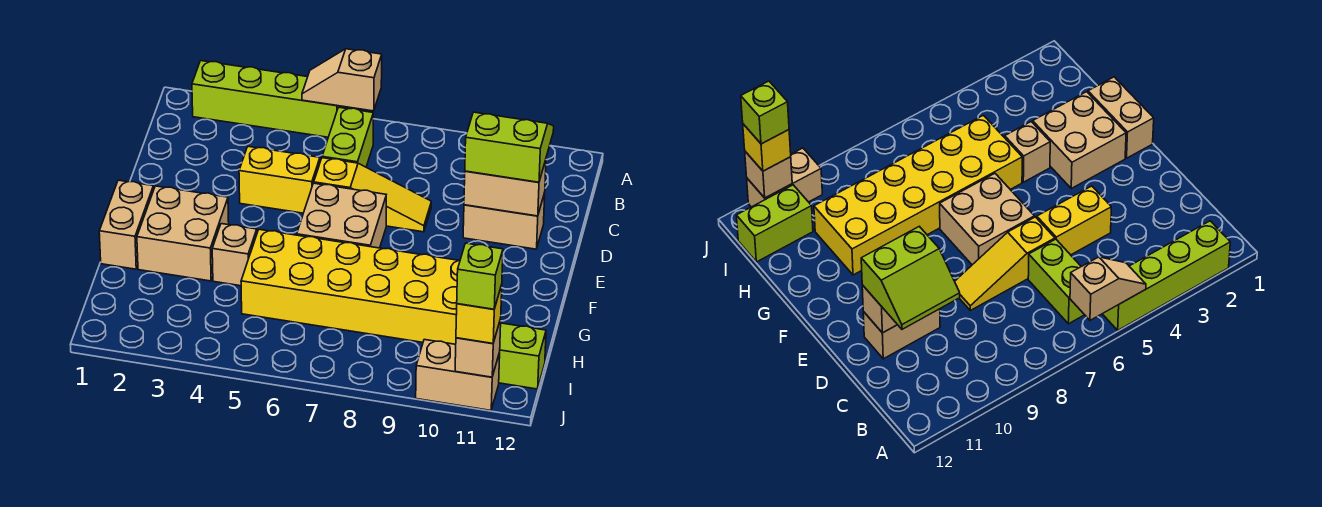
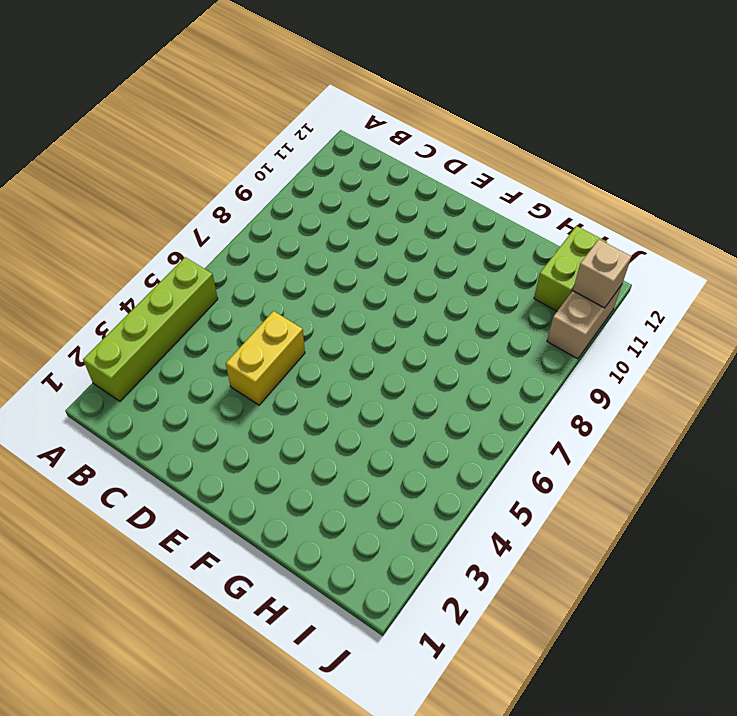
none -> lime brick B6:C6 level 1
none -> yellow slope D6:D8 level 1 top 6
none -> tan brick D10:D11 level 1

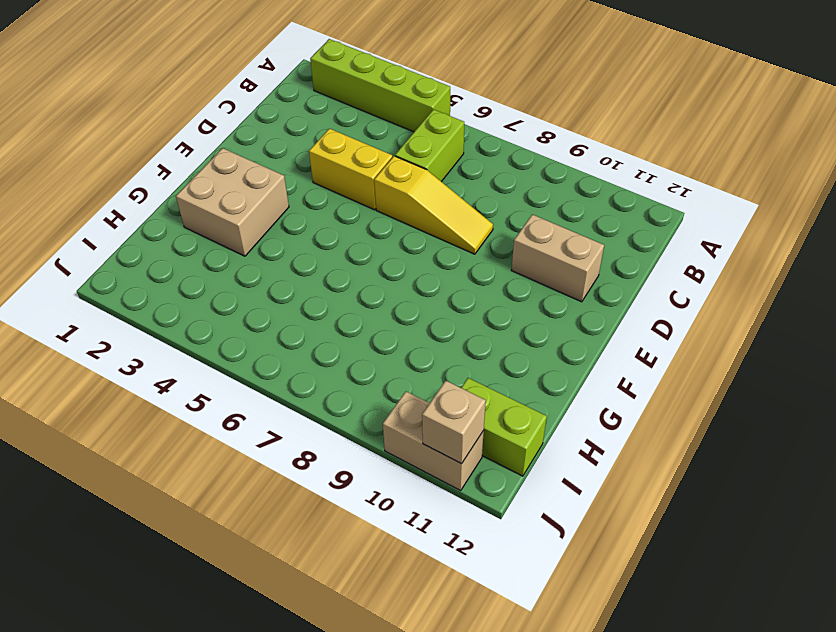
none -> tan brick E6:F7 level 1
none -> tan brick F1:G1 level 1
none -> tan brick G4 level 1

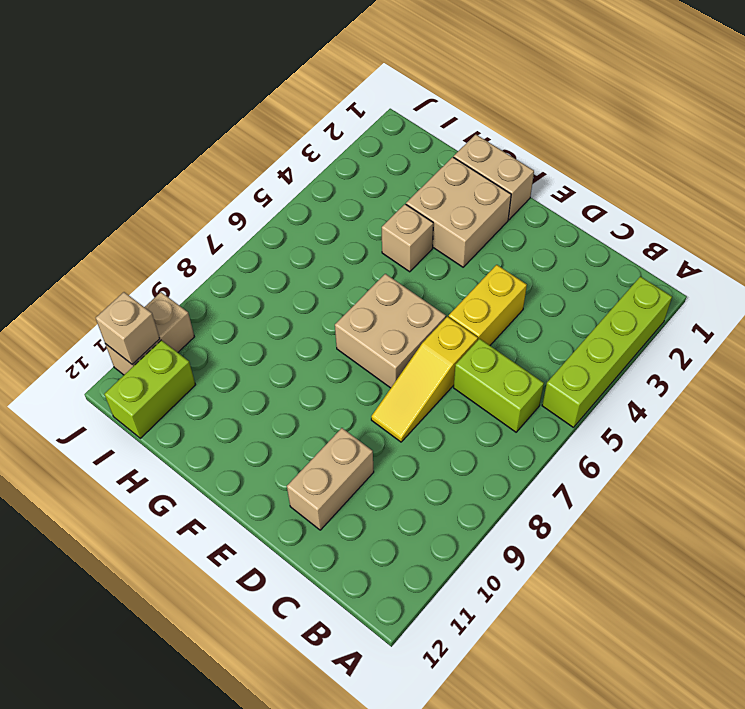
none -> yellow brick G5:H10 level 1
none -> tan slope A5:A6 level 2 top 6
none -> tan brick D10:D11 level 2

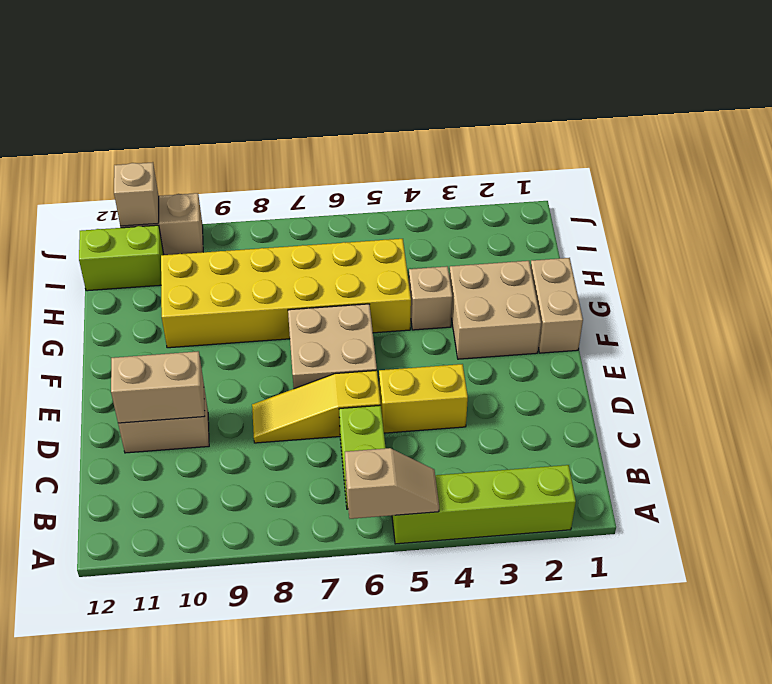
none -> lime slope C10:D11 level 3 top D
none -> yellow brick J11 level 3
none -> lime brick J11 level 4

